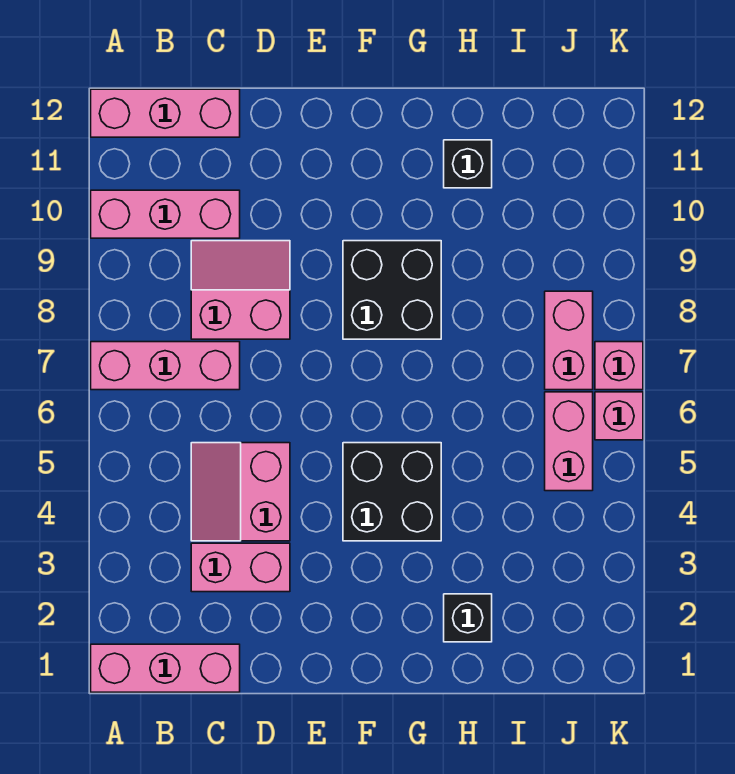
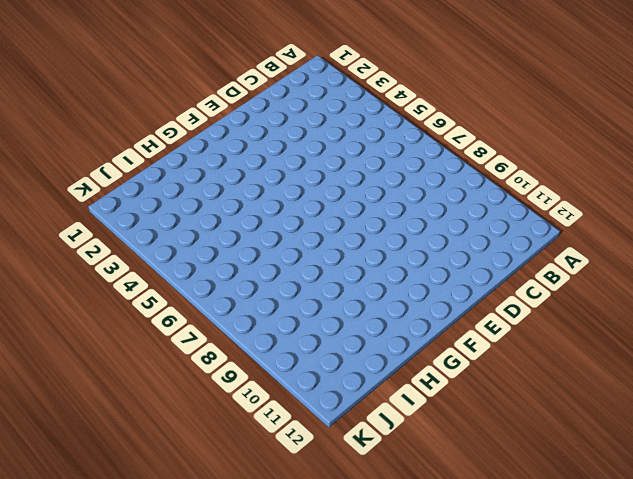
none -> pink brick A1:C1 level 1
none -> pink brick A7:C7 level 1
none -> pink brick A10:C10 level 1

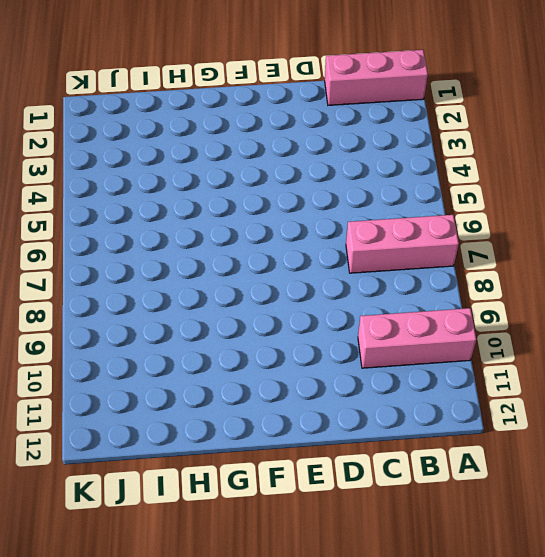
none -> pink brick A12:C12 level 1
none -> pink brick C3:D3 level 1
none -> pink slope C4:D5 level 1 top D

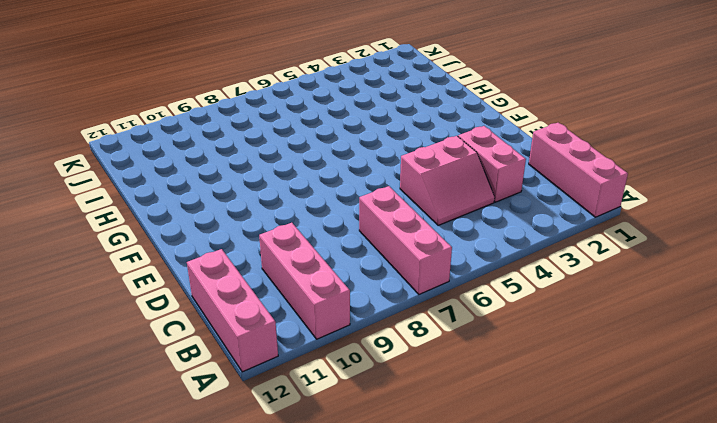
none -> pink slope C8:D9 level 1 top 8
none -> black brick F4:G5 level 1
none -> black brick F8:G9 level 1

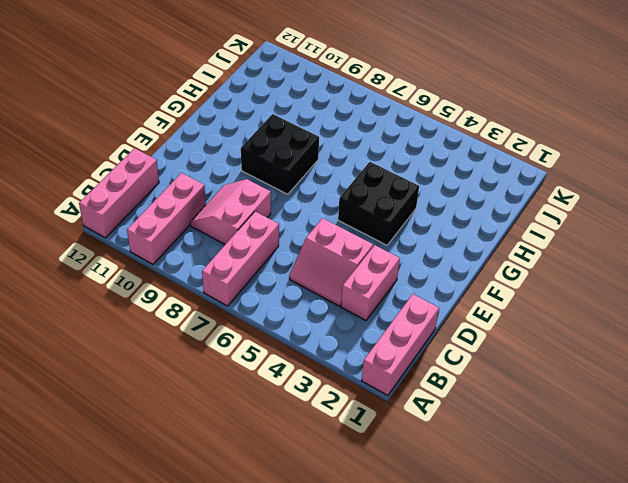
none -> black brick H2 level 1
none -> black brick H11 level 1
none -> pink brick J5:J6 level 1

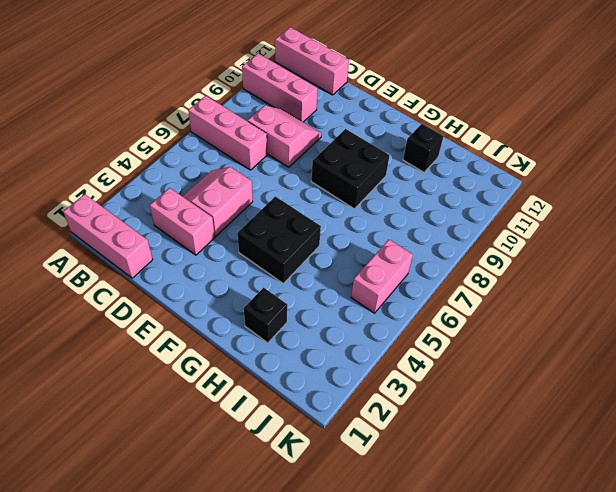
none -> pink brick J7:J8 level 1
none -> pink brick K6 level 1
none -> pink brick K7 level 1

